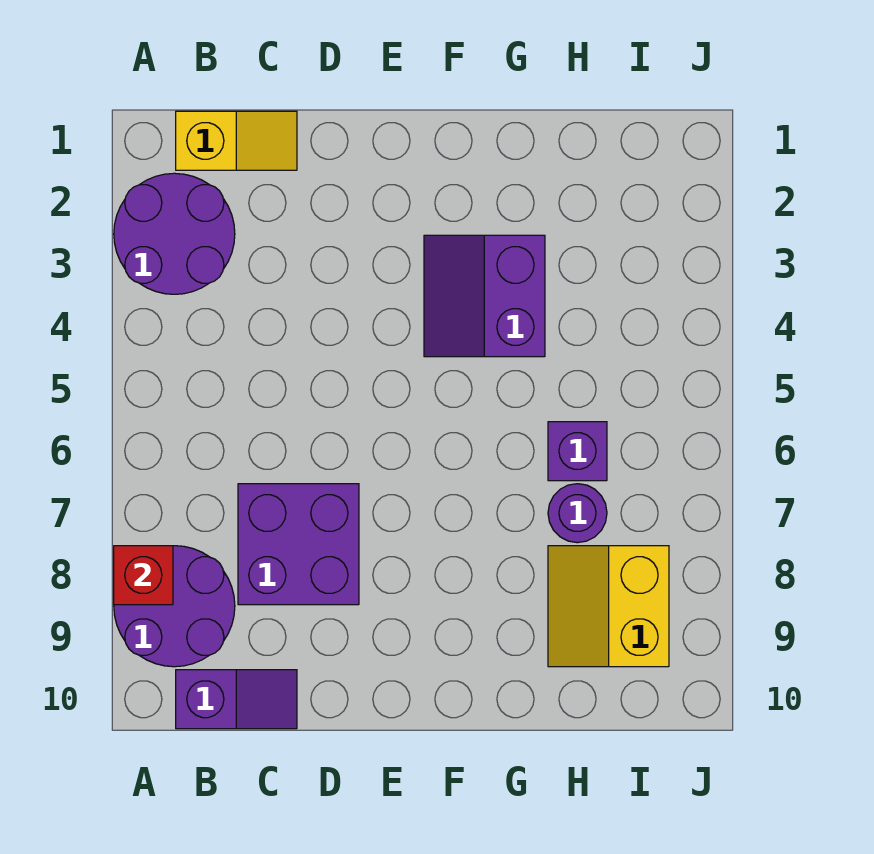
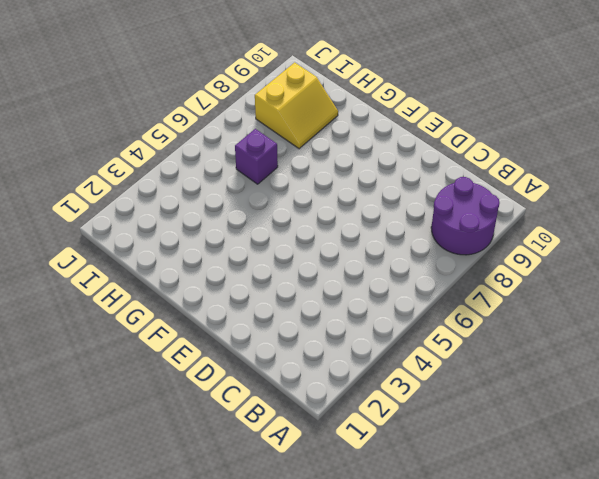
none -> purple round brick A2:B3 level 1
none -> yellow slope B1:C1 level 1 top B

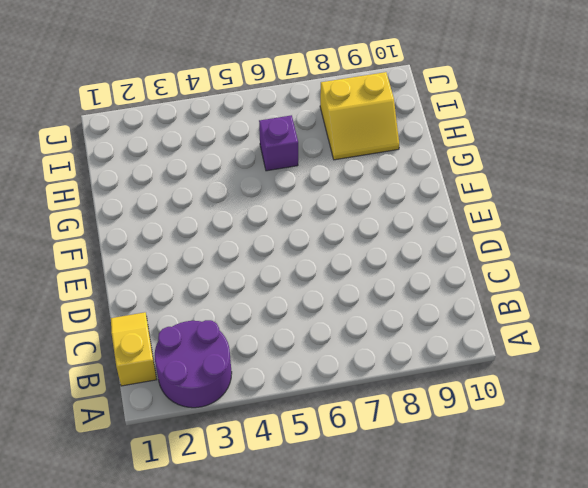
none -> purple round brick A8:B9 level 1
none -> purple slope B10:C10 level 1 top B

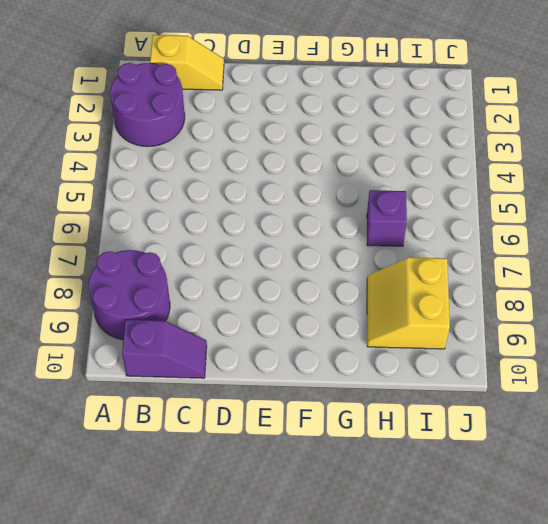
none -> purple brick C7:D8 level 1
none -> purple slope F3:G4 level 1 top G

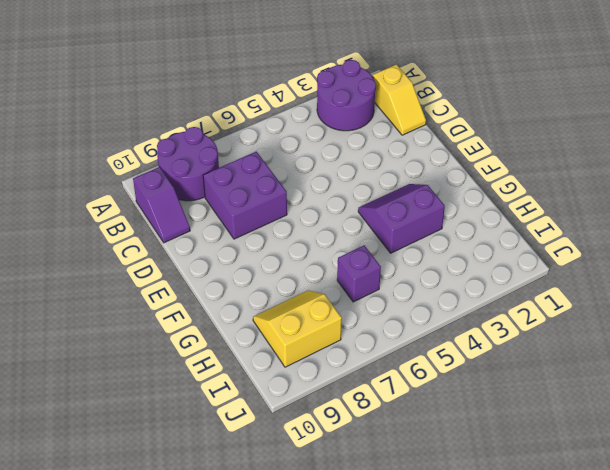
none -> purple round brick H7 level 1
none -> red brick A8 level 2

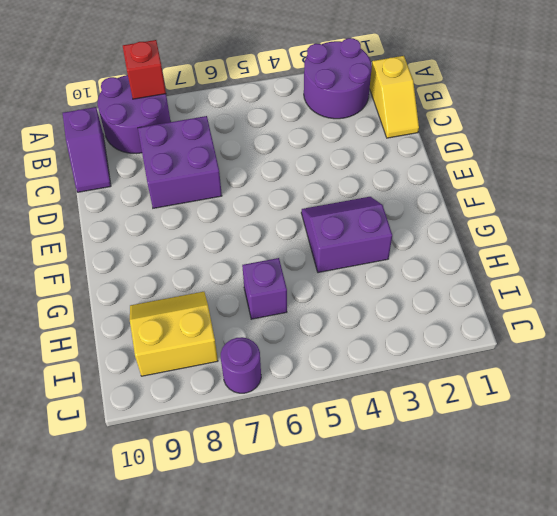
purple round brick J7 level 1 -> purple round brick H7 level 1

